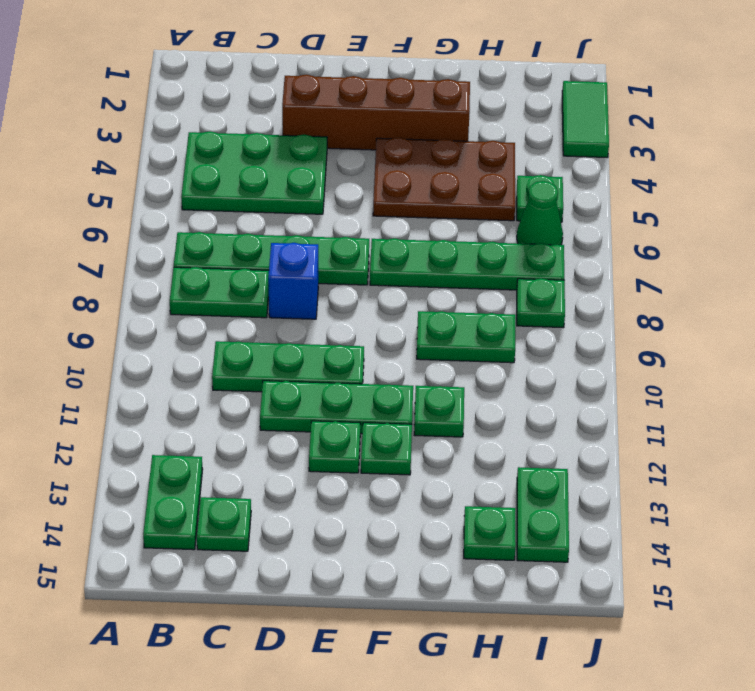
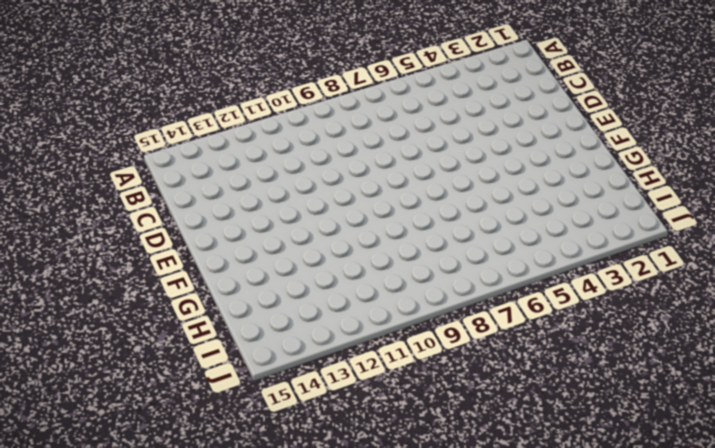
none -> green plate B4:D5 level 1
none -> green plate B7:E7 level 1
none -> green plate B8:C8 level 1

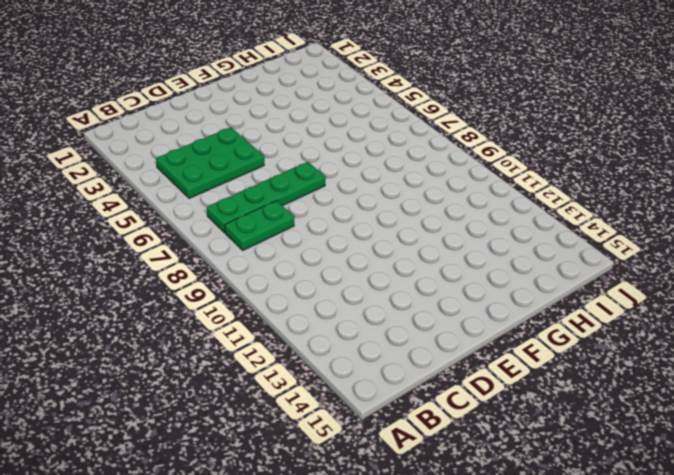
none -> green plate B13:B14 level 1
none -> green plate C10:E10 level 1
none -> green plate C14 level 1

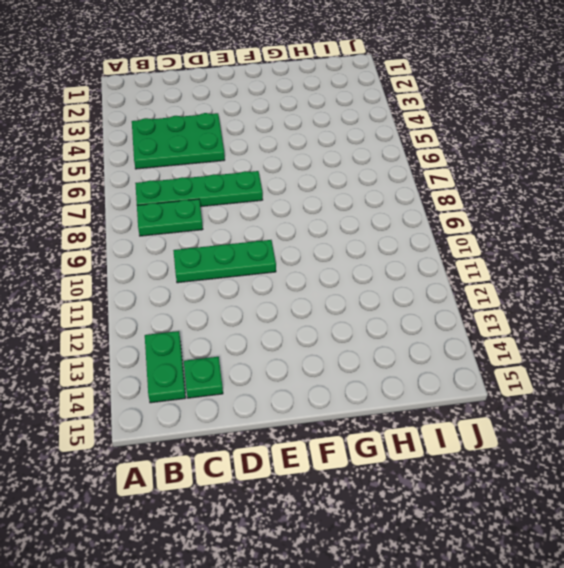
none -> brown brick D3:G3 level 1
none -> blue brick D8 level 1
none -> green plate D11:F11 level 1

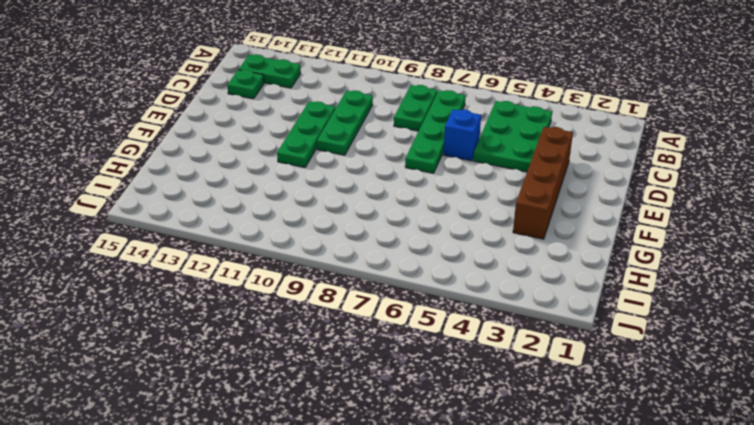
blue brick D6 level 1 -> blue brick D8 level 1
none -> green plate E12 level 1
none -> brown plate F4:H5 level 1
none -> green plate F7:I7 level 1

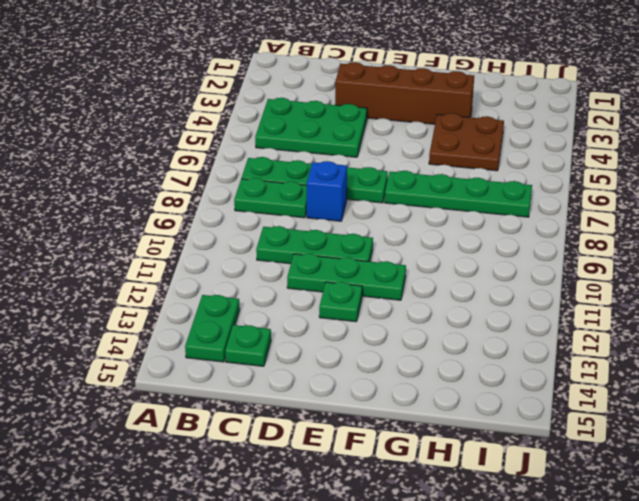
brown plate G4:H5 level 1 -> brown plate F4:H5 level 1
none -> green plate F12 level 1
none -> green plate G9:H9 level 1
none -> green plate G11 level 1

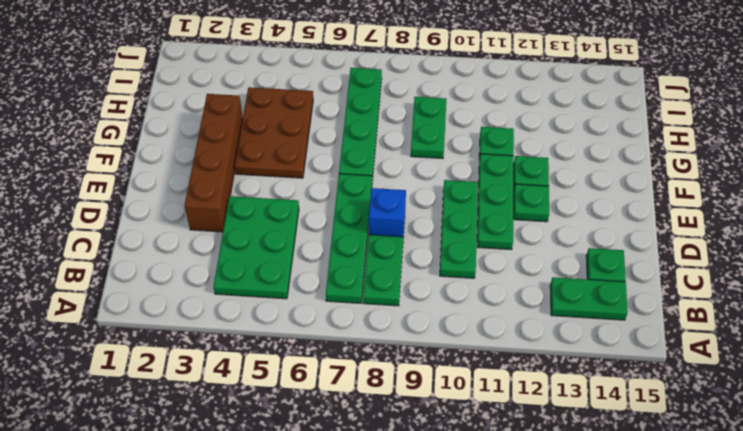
none -> green plate H14 level 1
none -> green plate I5 level 1
none -> green cone I6 level 1

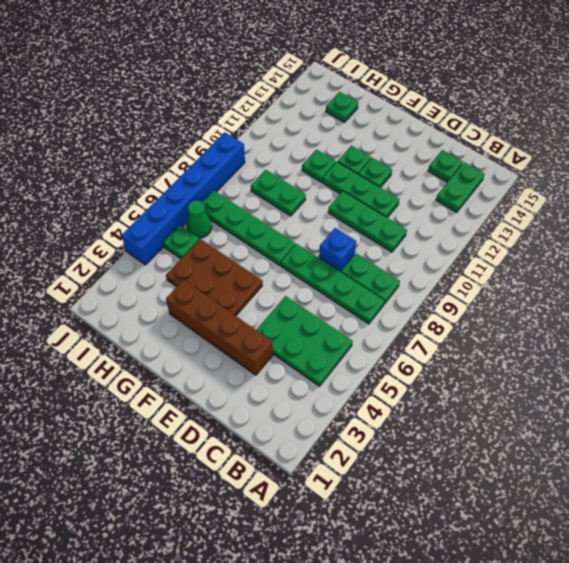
blue brick J4:J9 level 1 -> none
none -> green plate I8 level 1
none -> green plate I13:I14 level 1
none -> green tile J2:J3 level 1

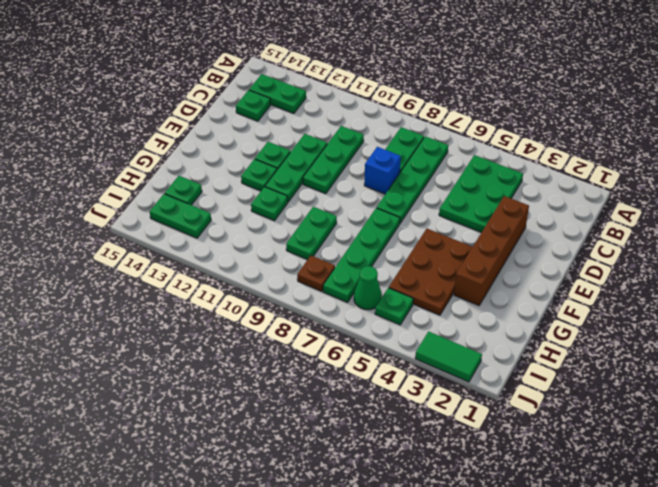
brown plate I8 level 1 -> green plate I8 level 1

